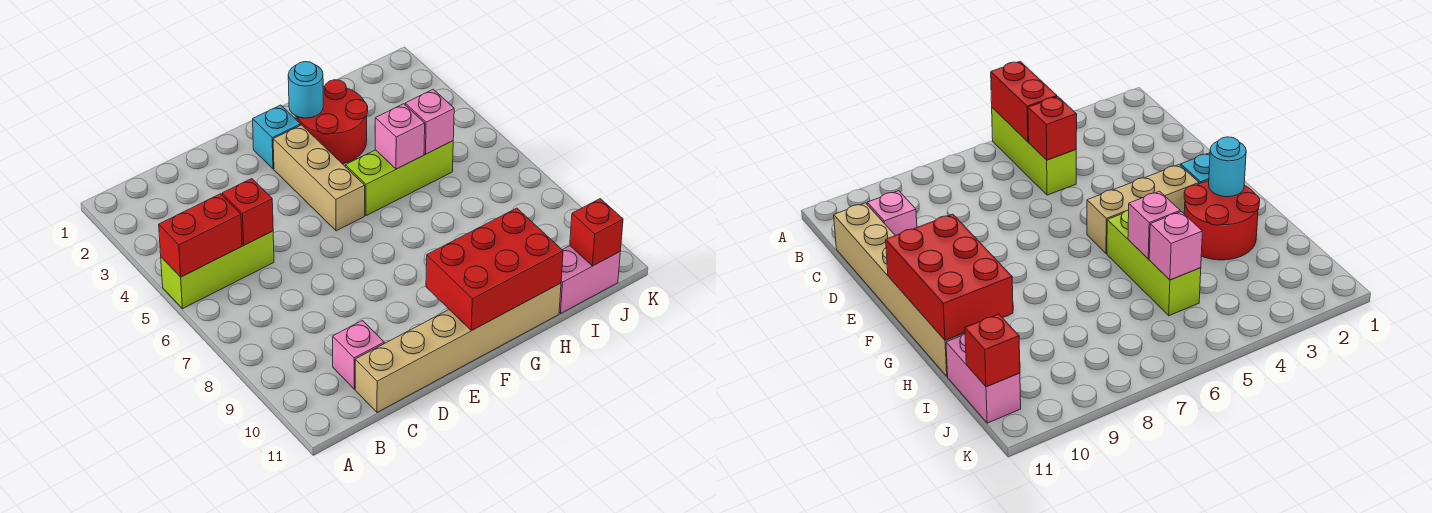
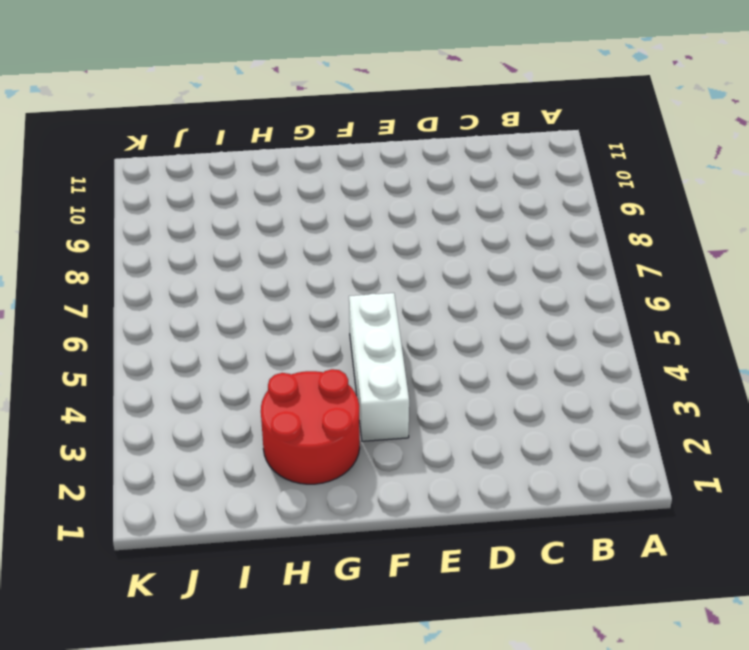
white brick F3:F5 level 1 -> tan brick F3:F5 level 1
none -> lime brick A5:C5 level 1
none -> pink brick C10 level 1
none -> tan brick C11:H11 level 1

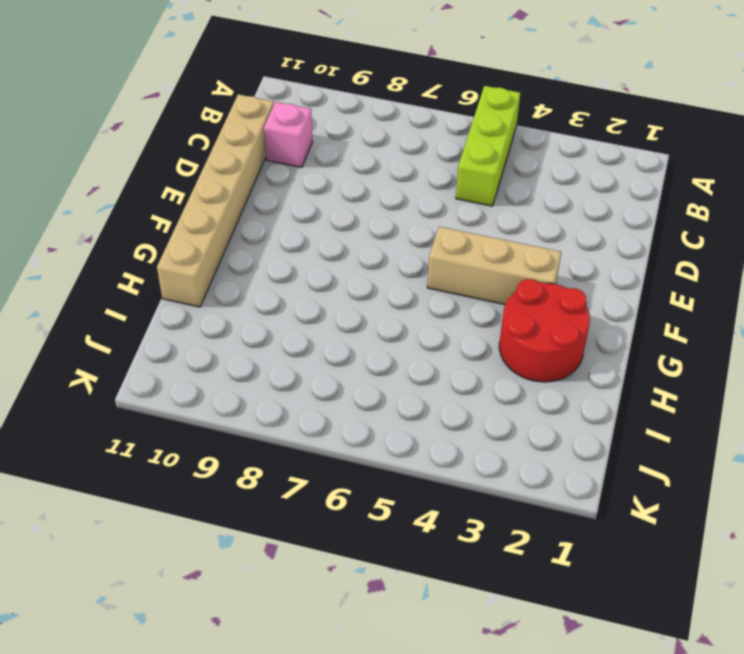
none -> cyan brick F2 level 1
none -> lime brick G5:I5 level 1
none -> pink brick I11:J11 level 1

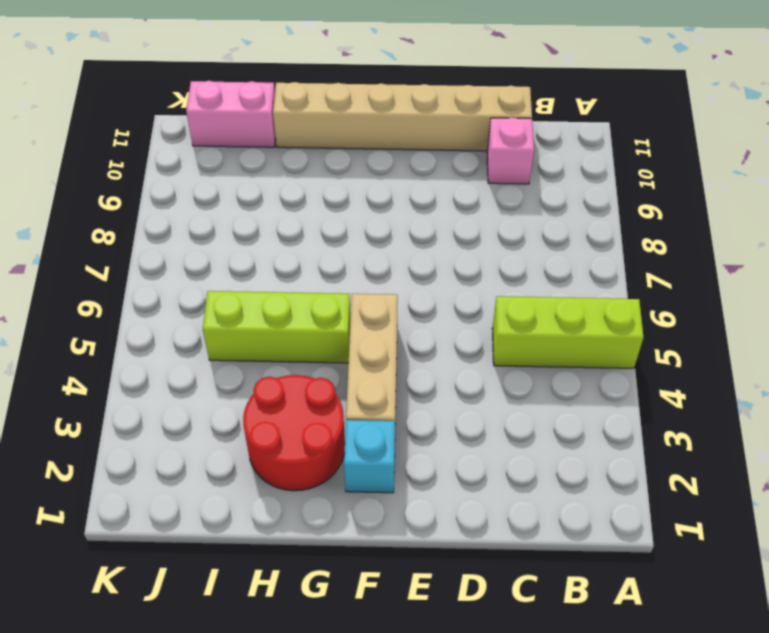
none -> red brick A5:B5 level 2
none -> red brick C5 level 2
none -> red brick F10:H11 level 2

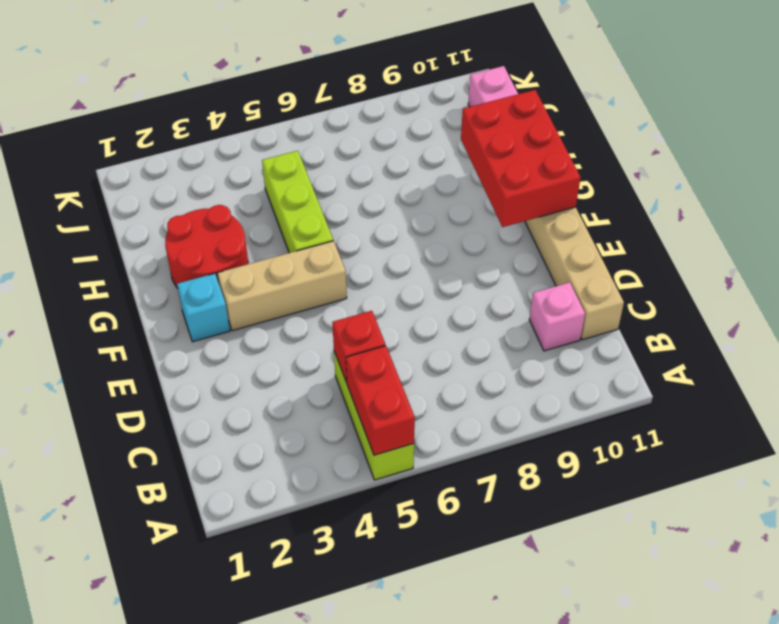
none -> cyan round brick G2 level 2
none -> pink brick H5 level 2
none -> pink brick I5 level 2

